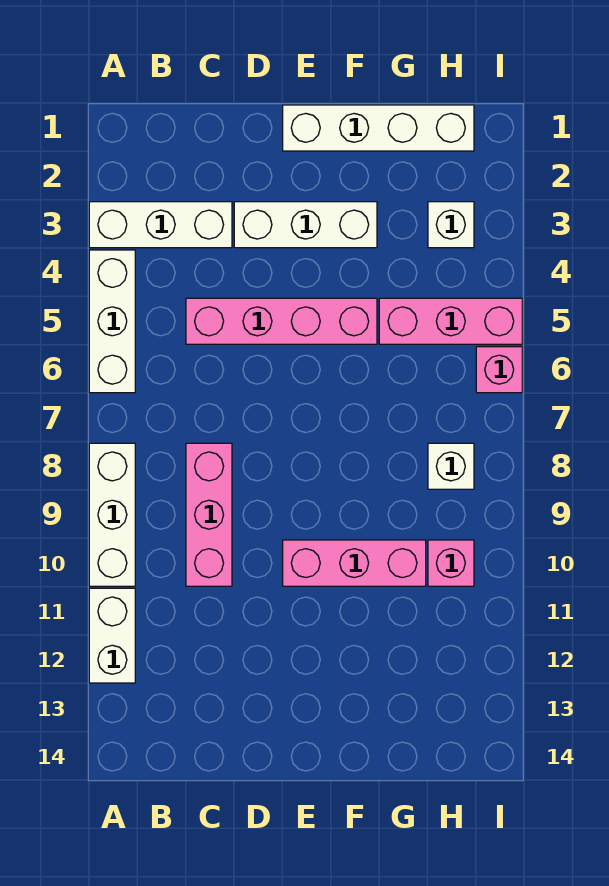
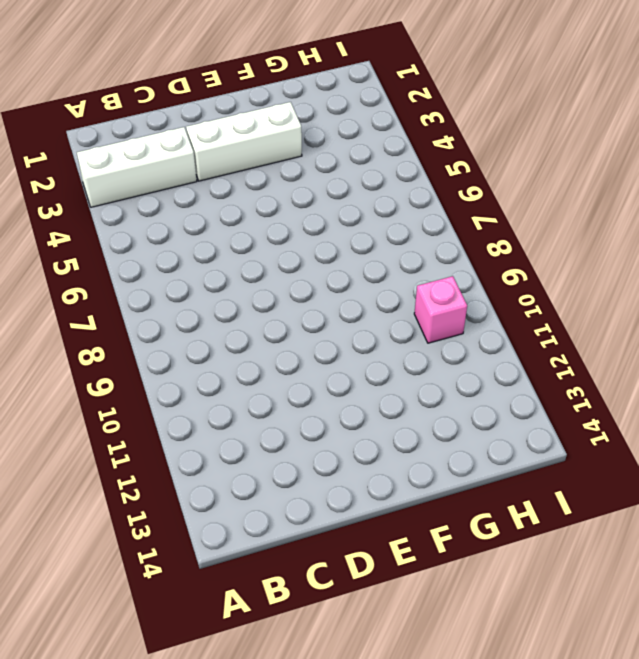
none -> white brick A4:A6 level 1
none -> white brick A8:A10 level 1
none -> white brick A11:A12 level 1

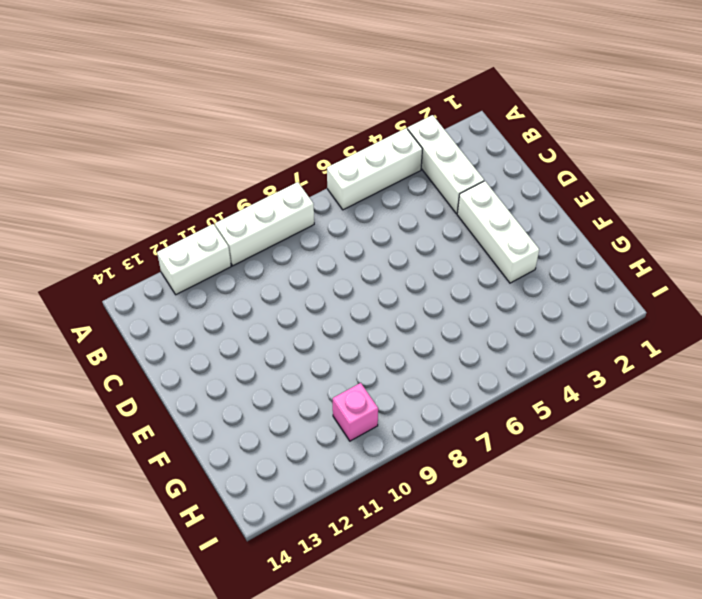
none -> pink brick C5:F5 level 1
none -> pink brick C8:C10 level 1
none -> white brick E1:H1 level 1

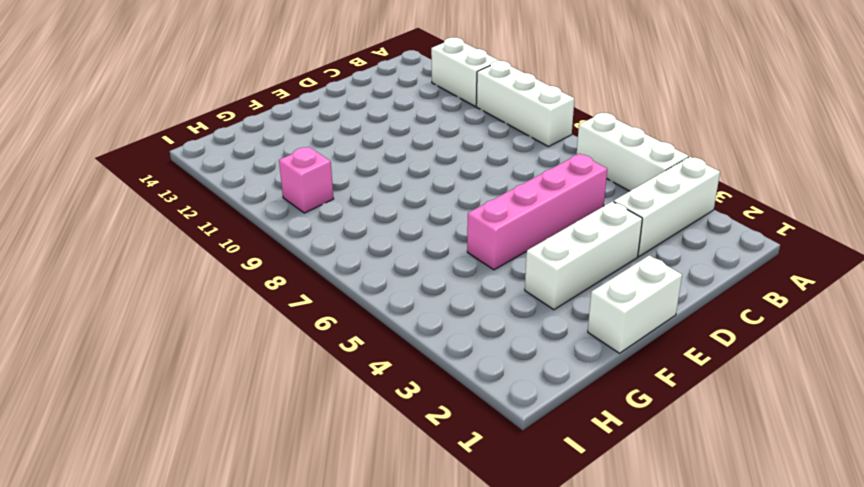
white brick E1:F1 level 1 -> white brick E1:H1 level 1
none -> pink brick C8:C10 level 1
none -> pink brick E10:G10 level 1
none -> pink brick G5:I5 level 1

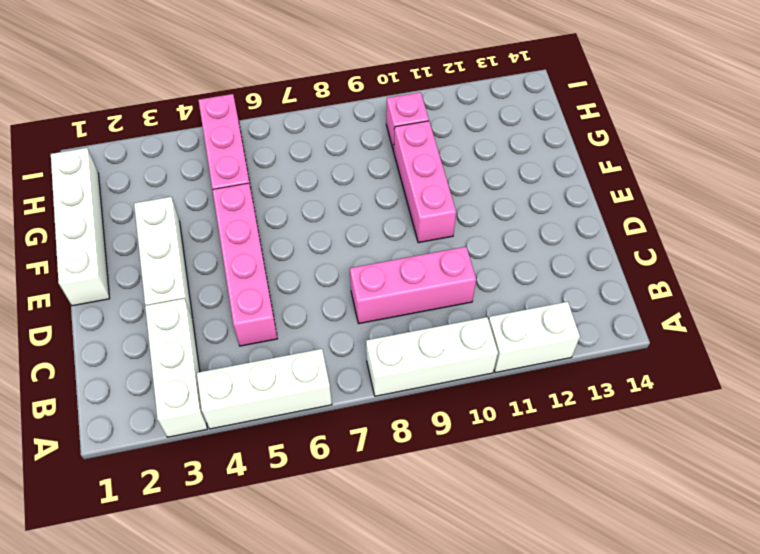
none -> white brick H3 level 1
none -> white brick H8 level 1
none -> pink brick I6 level 1

